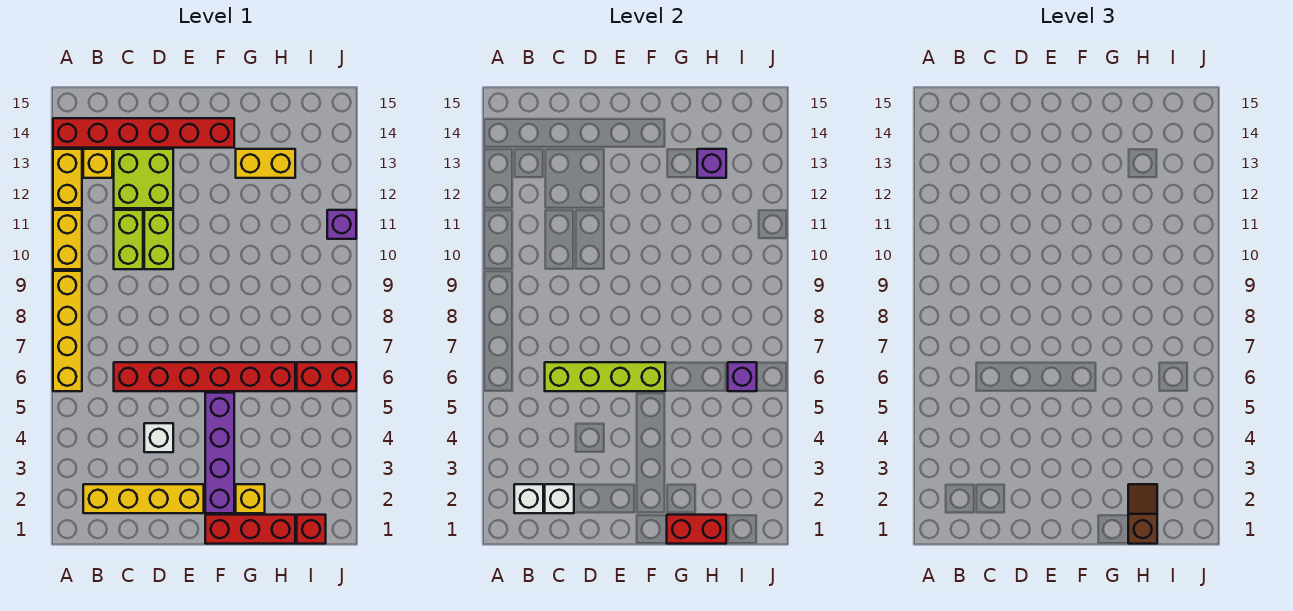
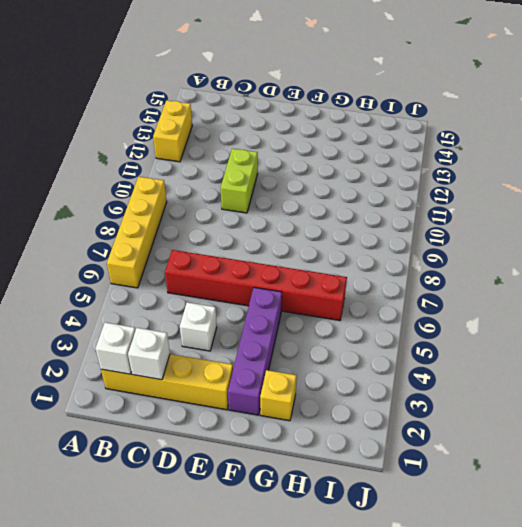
none -> yellow brick A10:A11 level 1
none -> red brick A14:F14 level 1
none -> yellow brick B13 level 1

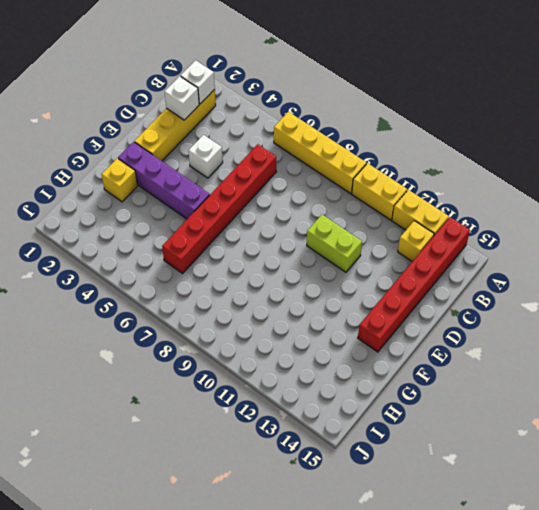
none -> lime brick C10:C11 level 1
none -> lime brick C12:D13 level 1
none -> red brick F1:H1 level 1

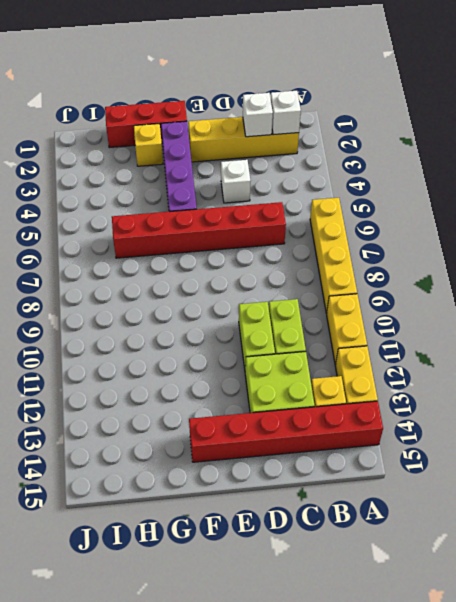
none -> yellow brick G13:H13 level 1
none -> red brick I1 level 1
none -> red brick I6:J6 level 1

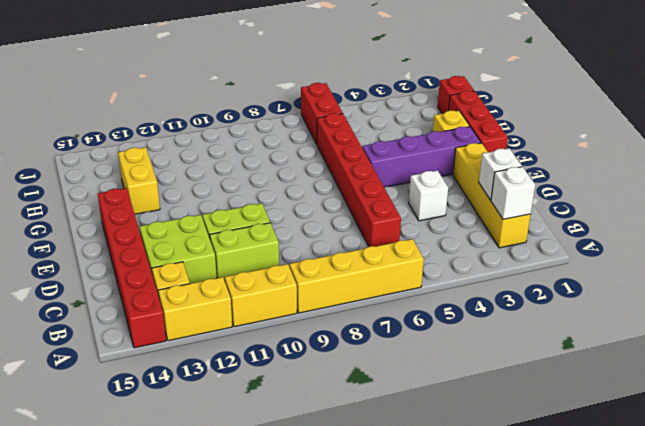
none -> purple brick J11 level 1
none -> lime brick C6:F6 level 2
none -> red brick G1:H1 level 2

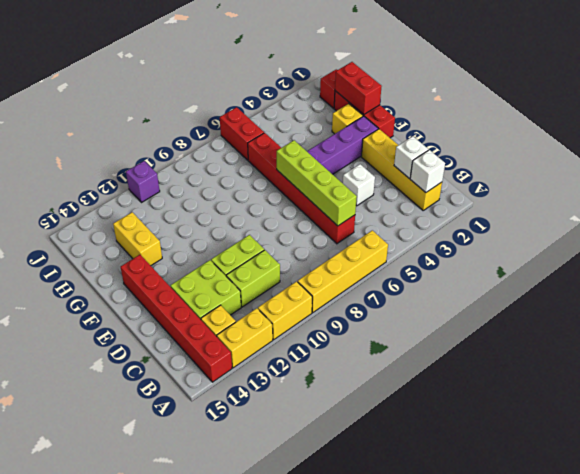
none -> purple brick H13 level 2
none -> purple brick I6 level 2
none -> brown slope H1:H2 level 3 top 1

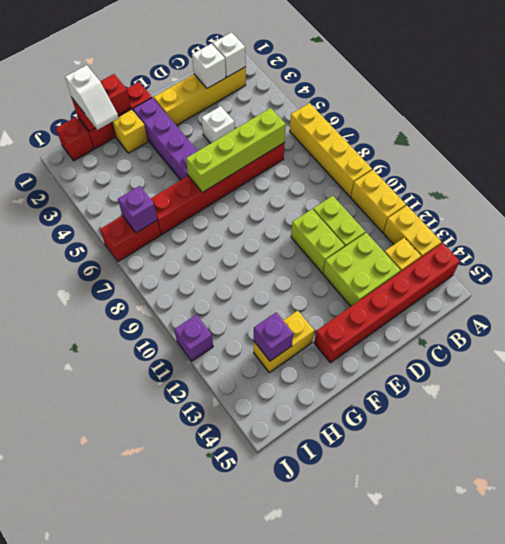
white slope H1:H2 level 3 top 1 -> brown slope H1:H2 level 3 top 1

